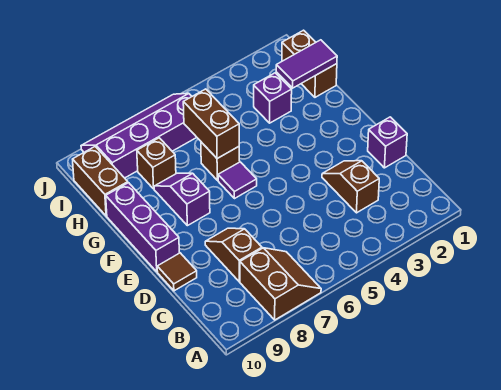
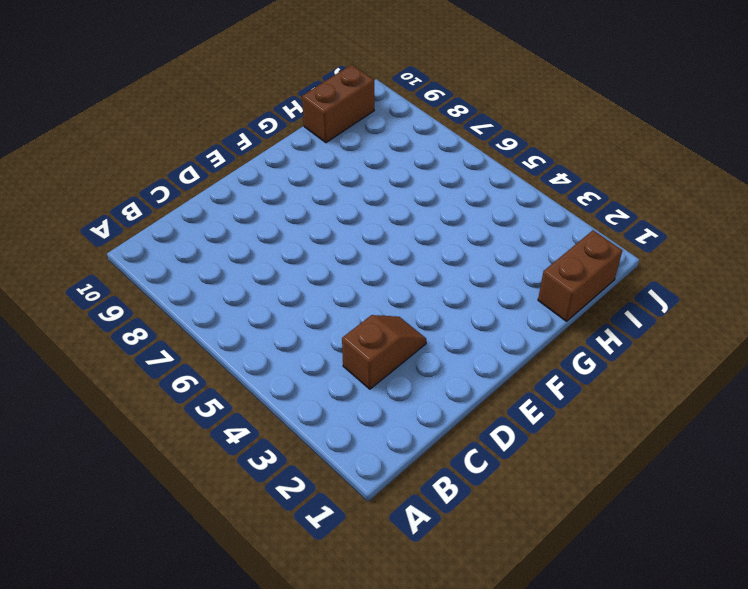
none -> brown slope A7:B8 level 1 top 8
none -> brown slope C8:D8 level 1 top C
none -> purple brick D1 level 1

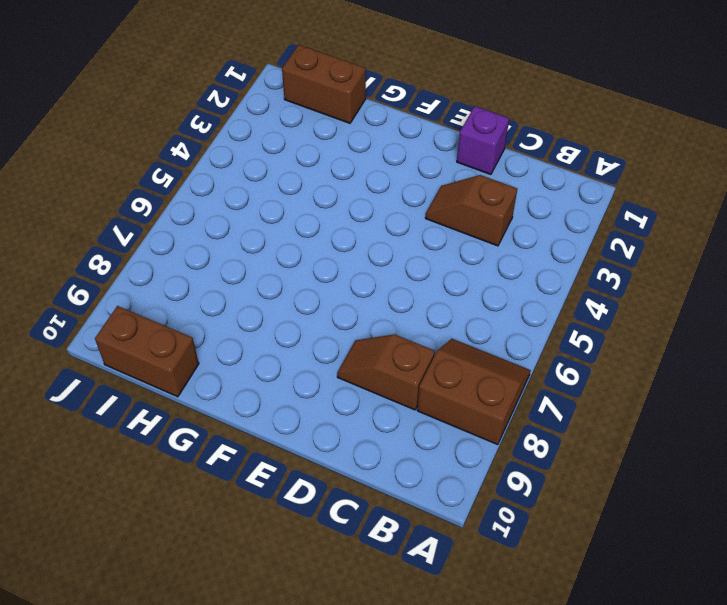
none -> brown tile D10 level 1
none -> purple brick E10:G10 level 1
none -> purple tile F6 level 1

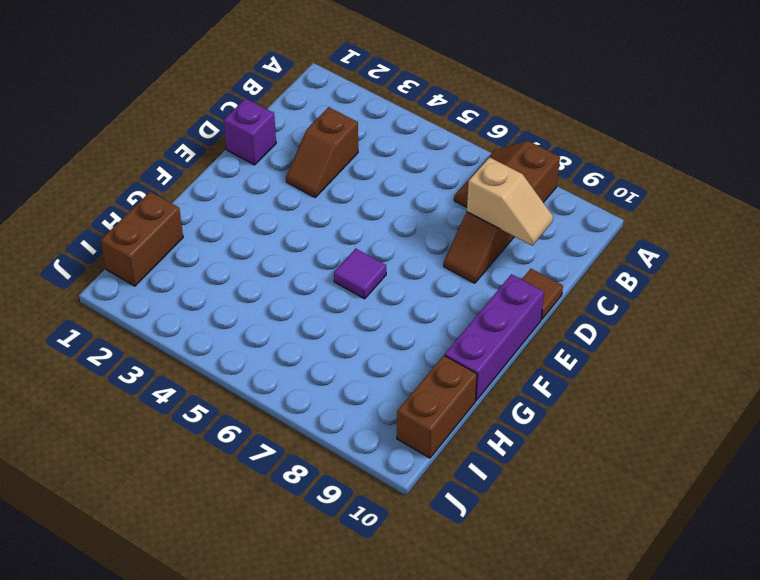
tan slope C8:C9 level 2 top 8 -> none
none -> purple slope F8:G8 level 1 top F
none -> brown brick G6 level 1
none -> purple brick H3 level 1

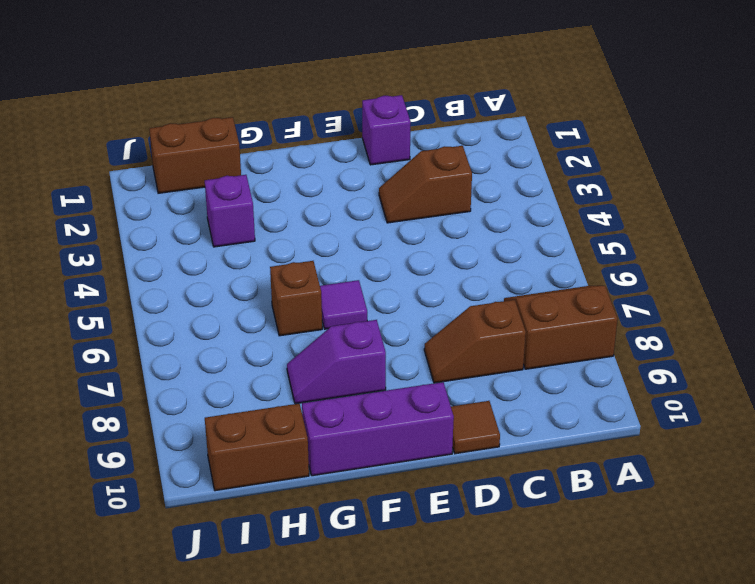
none -> brown brick H8 level 1
none -> purple slope I6:J9 level 1 top I
none -> brown brick G6:H6 level 2

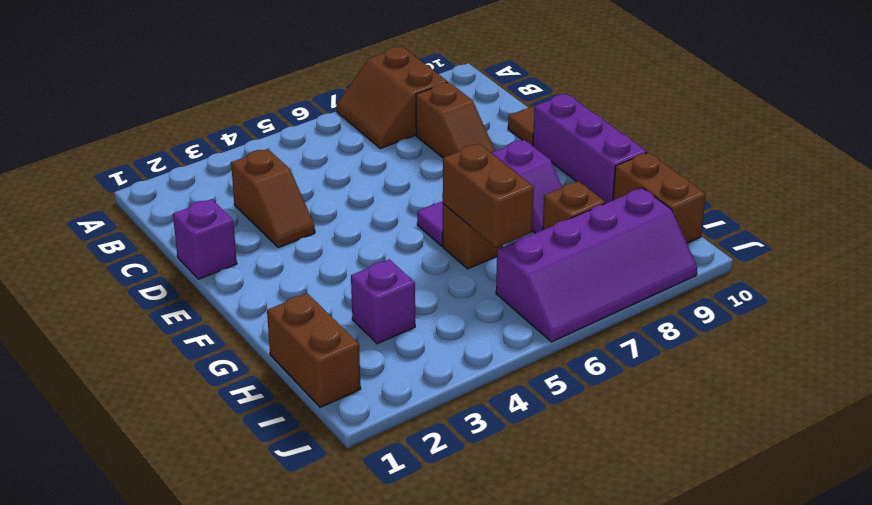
none -> purple tile H1:H2 level 2

